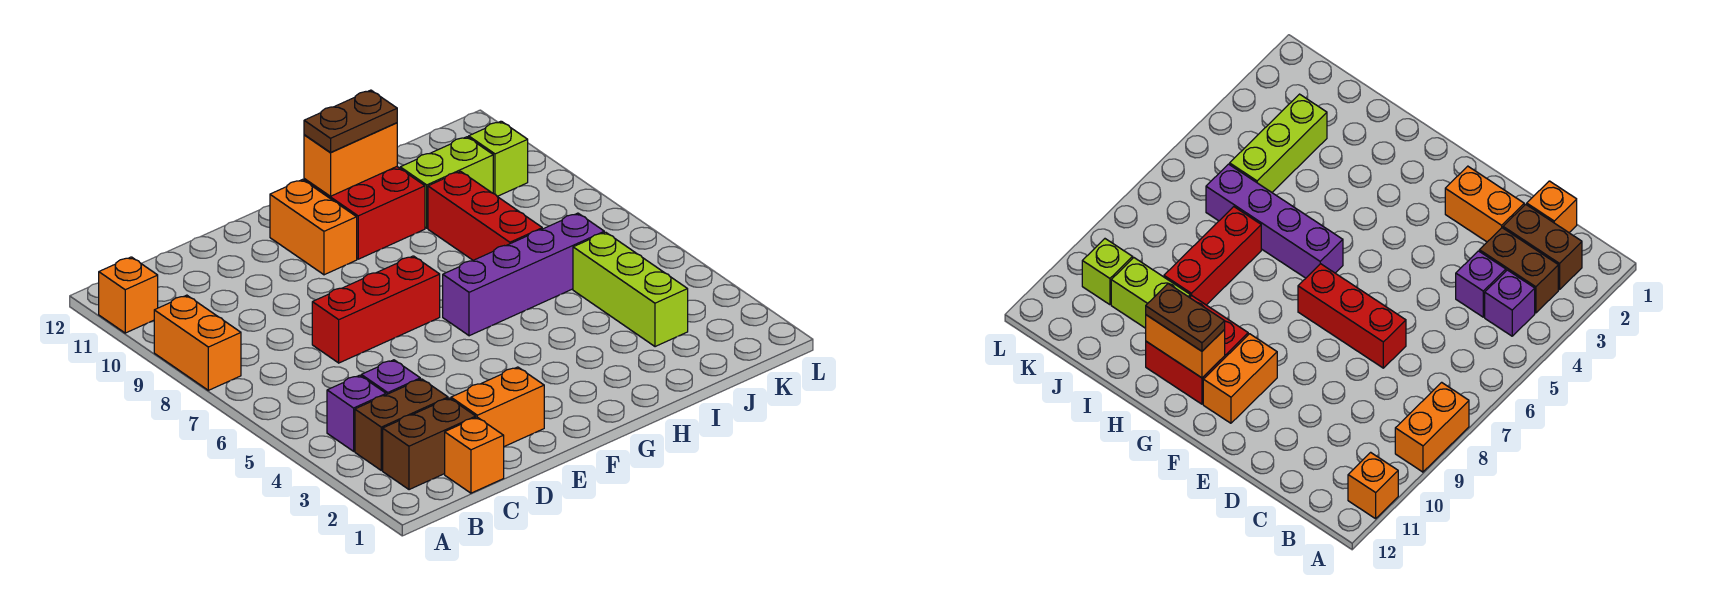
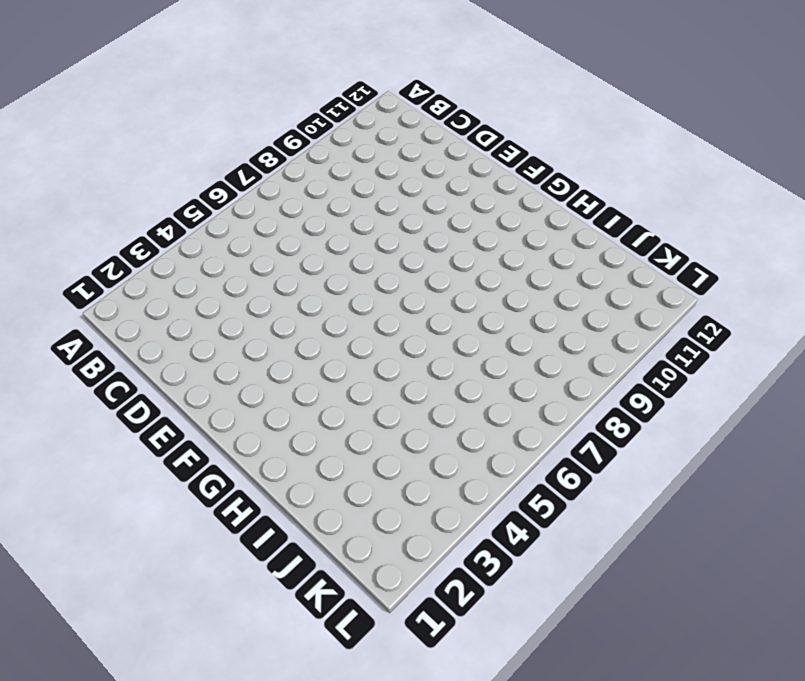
none -> orange brick A8:A9 level 1
none -> orange brick A11 level 1
none -> brown brick B2:C2 level 1

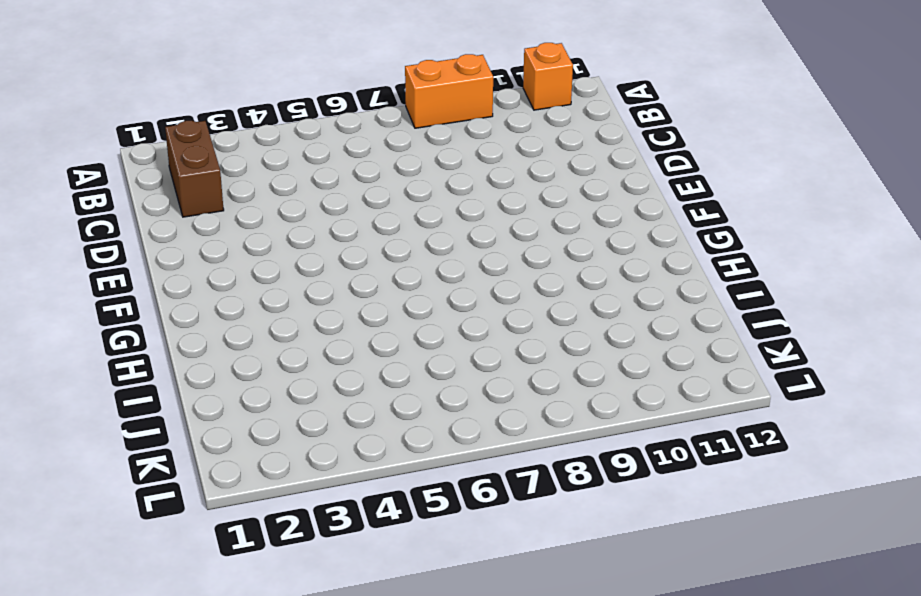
none -> brown brick B3:C3 level 1
none -> purple brick B4 level 1
none -> orange brick C1 level 1

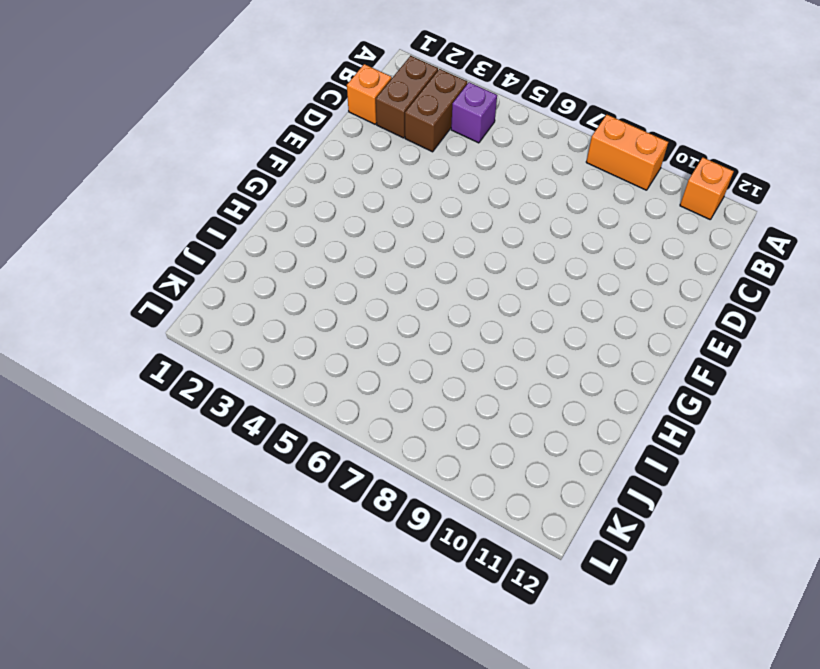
none -> purple brick C4 level 1
none -> orange brick D2:E2 level 1
none -> red brick D7:F7 level 1

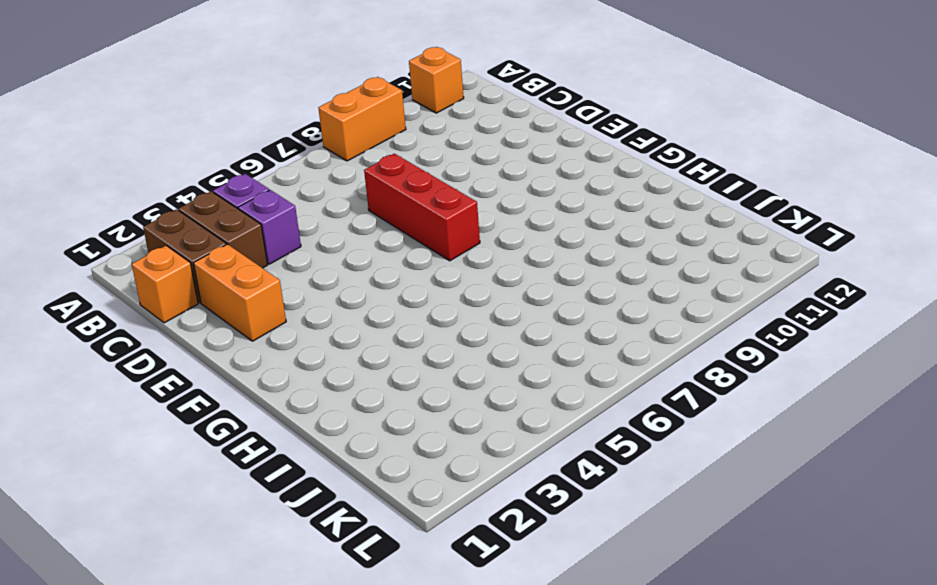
none -> orange brick F10:F11 level 1
none -> purple brick G6:J6 level 1
none -> red brick G10:H11 level 1

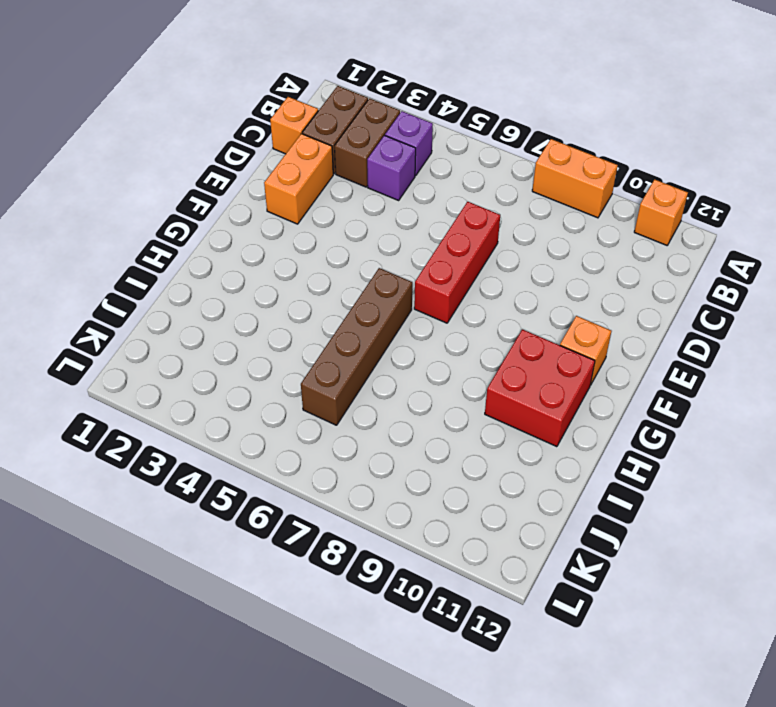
orange brick F11 level 1 -> orange brick F10:F11 level 1
brown brick G6:J6 level 1 -> purple brick G6:J6 level 1
none -> red brick I7:I9 level 1
none -> lime brick I10:J10 level 1
none -> lime brick J3:J5 level 1

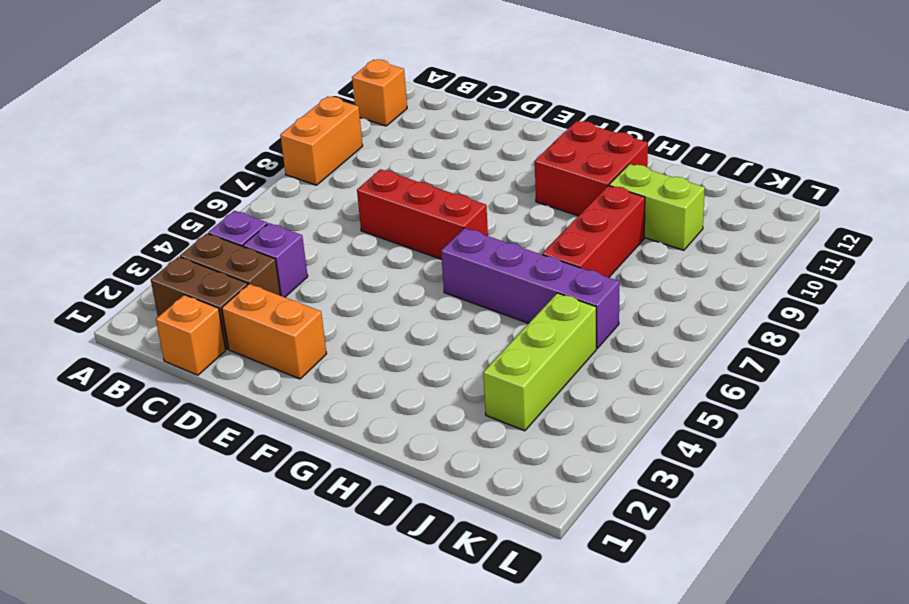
none -> orange brick F10:F11 level 1
none -> lime brick K10 level 1
none -> orange brick G11:H11 level 2

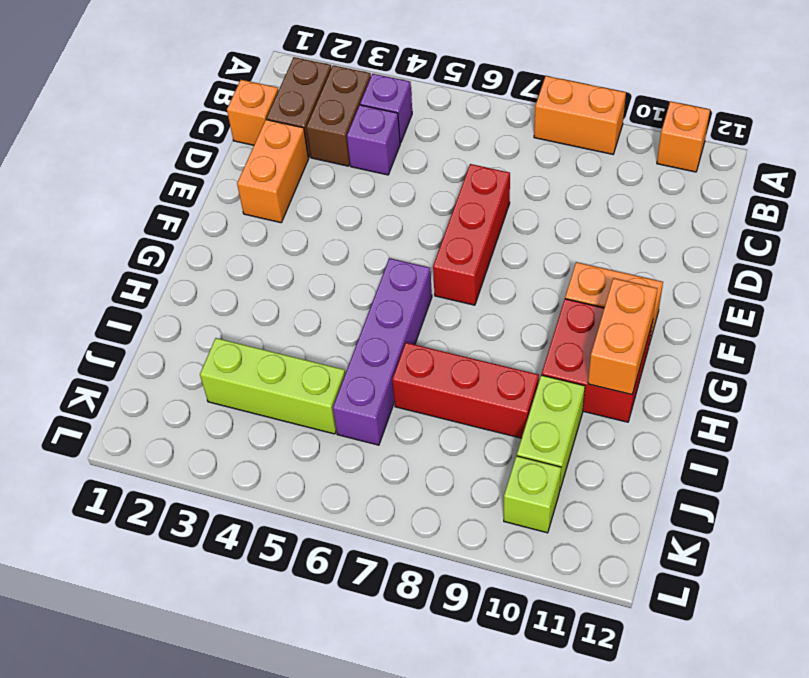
none -> brown plate G11:H11 level 3

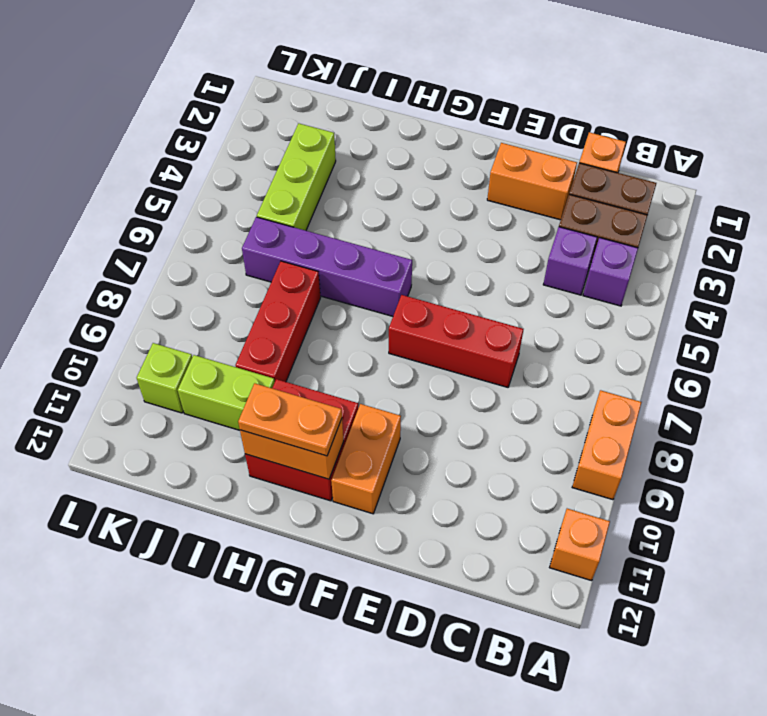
orange plate G11:H11 level 3 -> brown plate G11:H11 level 3

